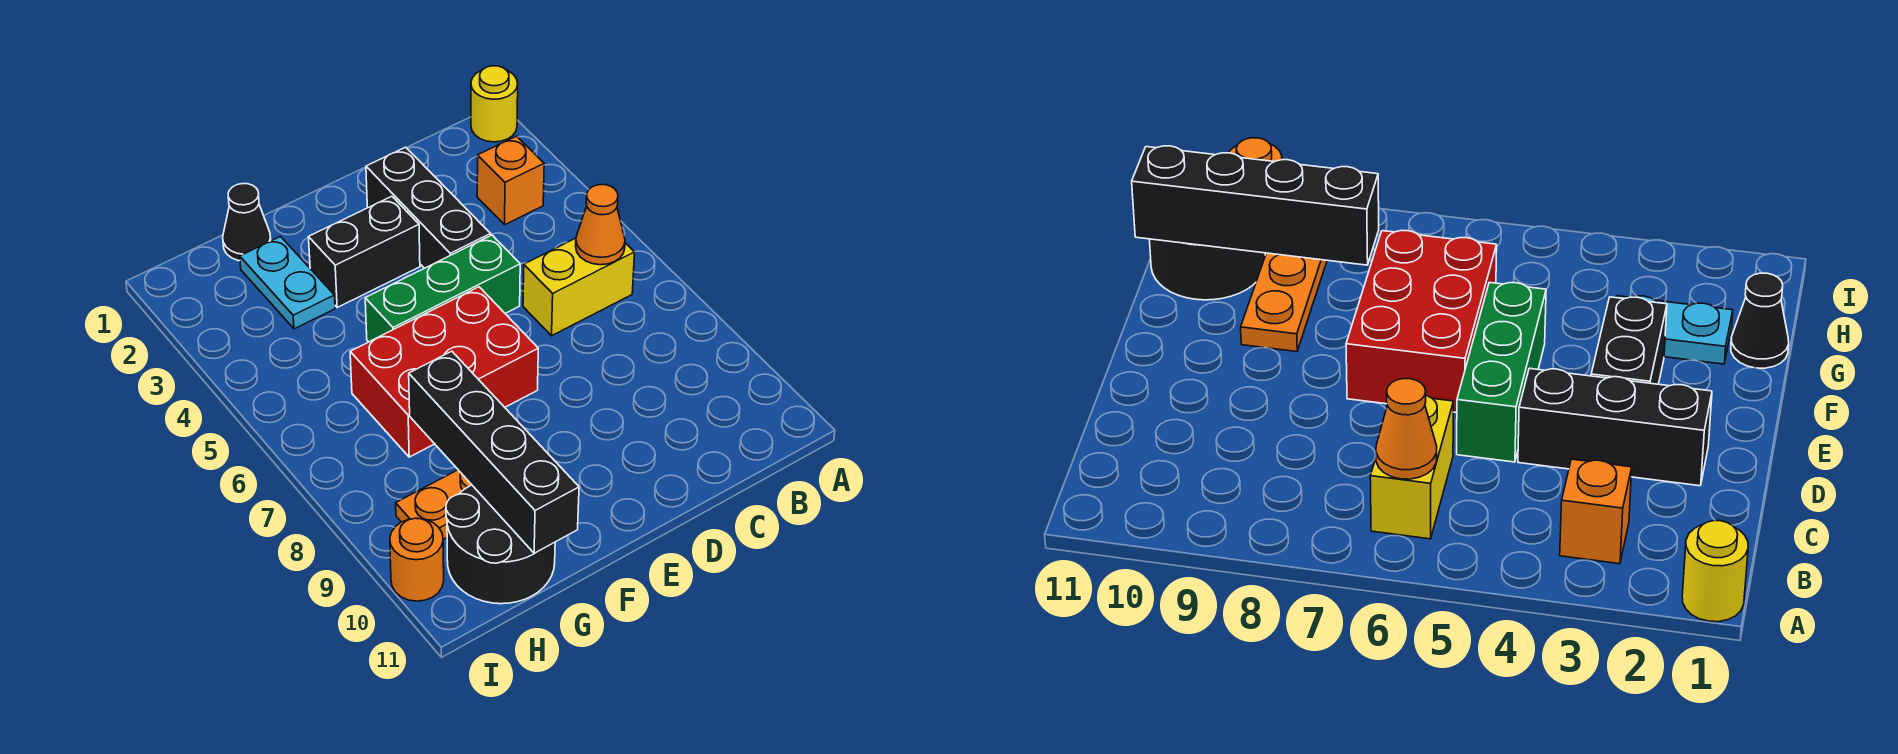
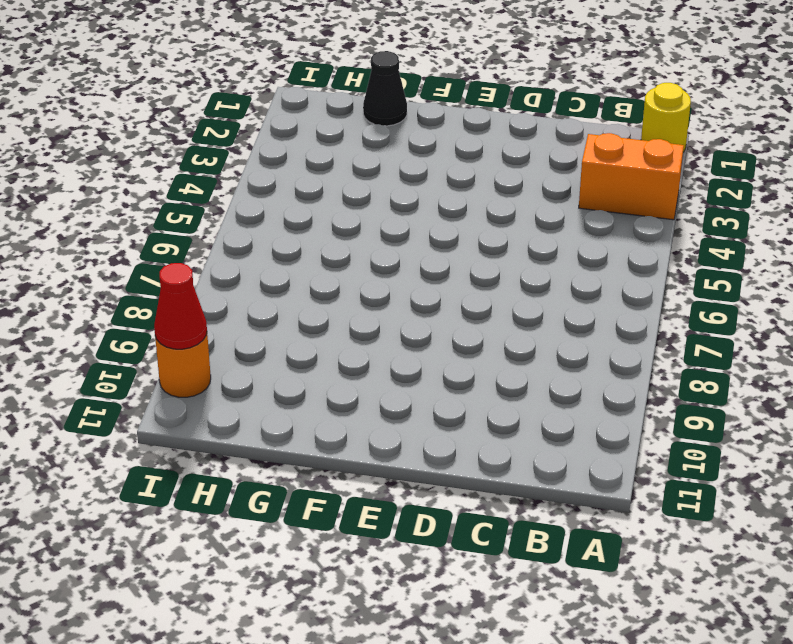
orange brick A3:B3 level 1 -> orange brick B3 level 1
red cone I10 level 2 -> none
none -> yellow brick B6:C6 level 1
none -> black brick D2:D4 level 1
none -> green brick D5:F5 level 1

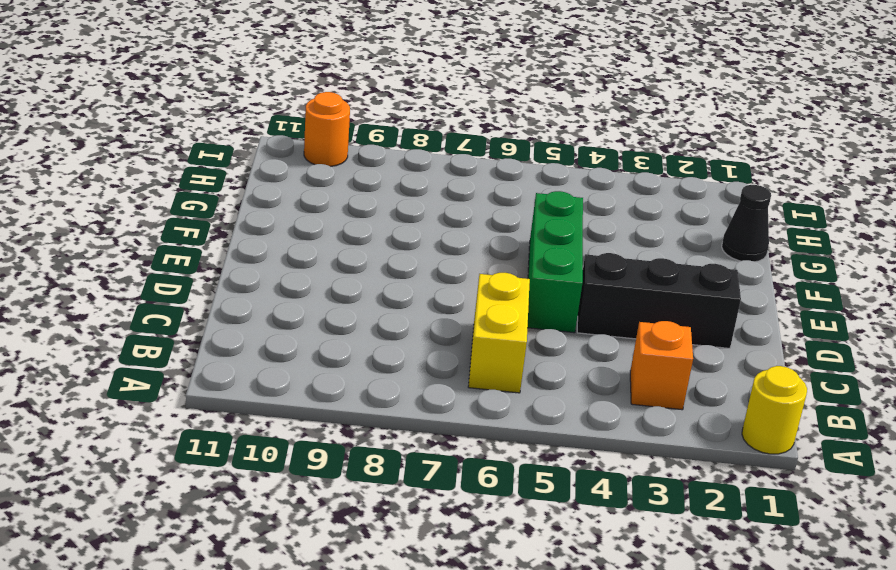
none -> black brick E3:F3 level 1
none -> red brick E6:G7 level 1
none -> orange plate F9:H9 level 1

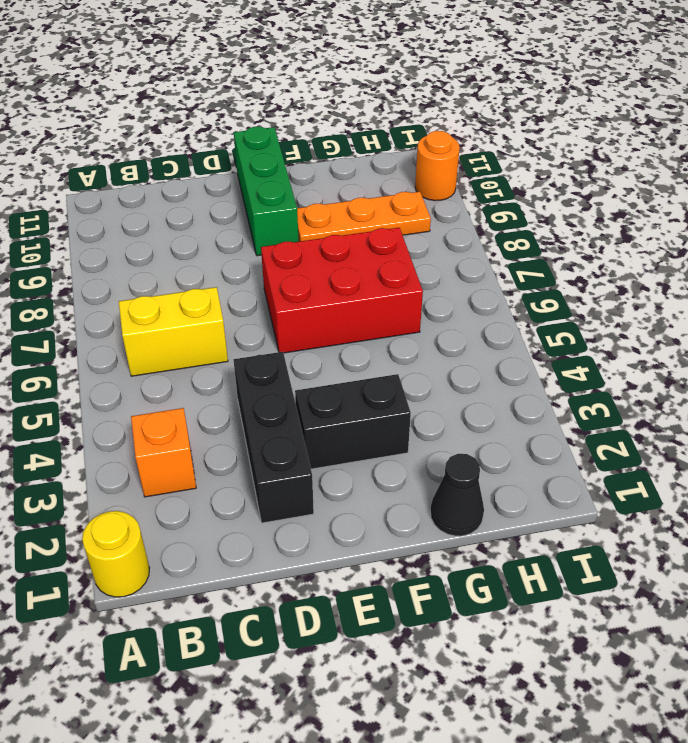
green brick E9:E11 level 1 -> green brick D5:F5 level 1
none -> cyan plate G2:G3 level 1
none -> black round brick G10:H11 level 1
none -> orange cone B6 level 2

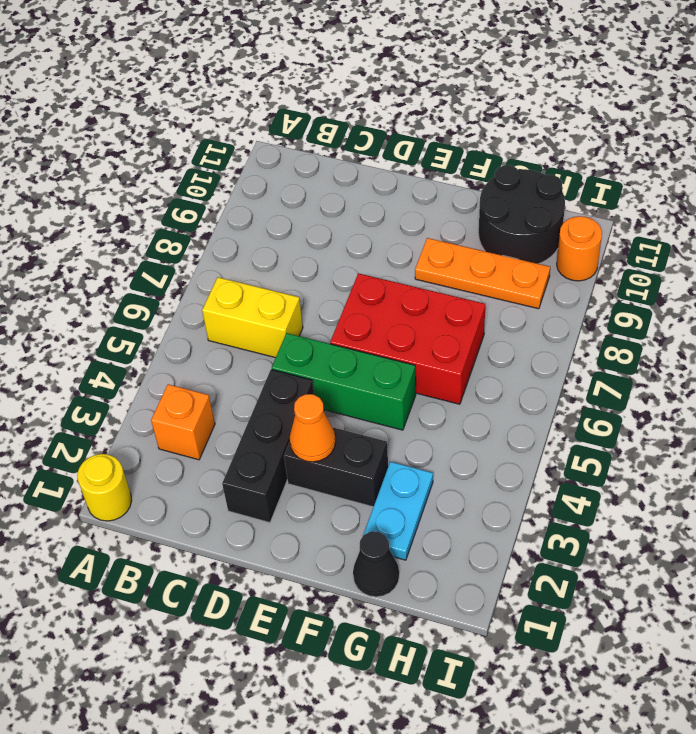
orange cone E3 level 2 -> orange cone B6 level 2
none -> black brick G8:G11 level 2

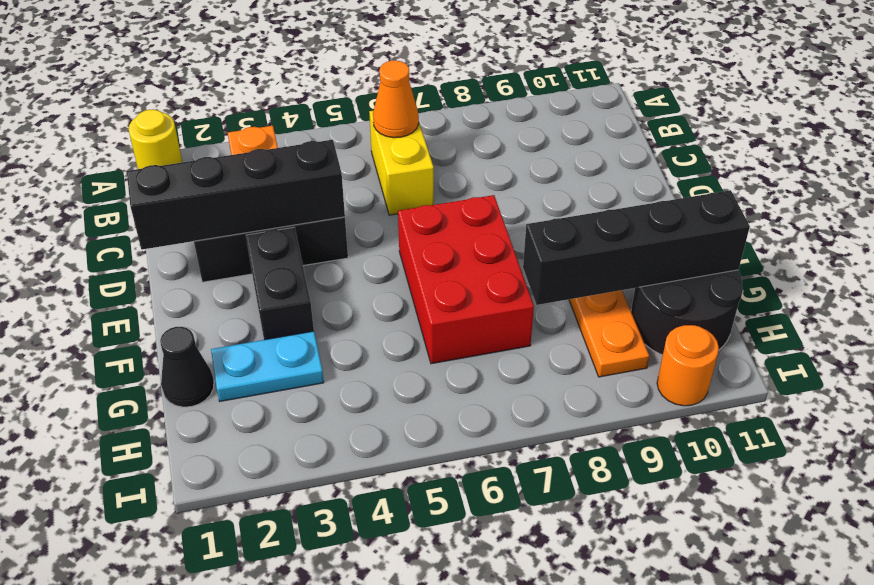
black brick D1:D4 level 2 -> none
none -> green brick D5:F5 level 1

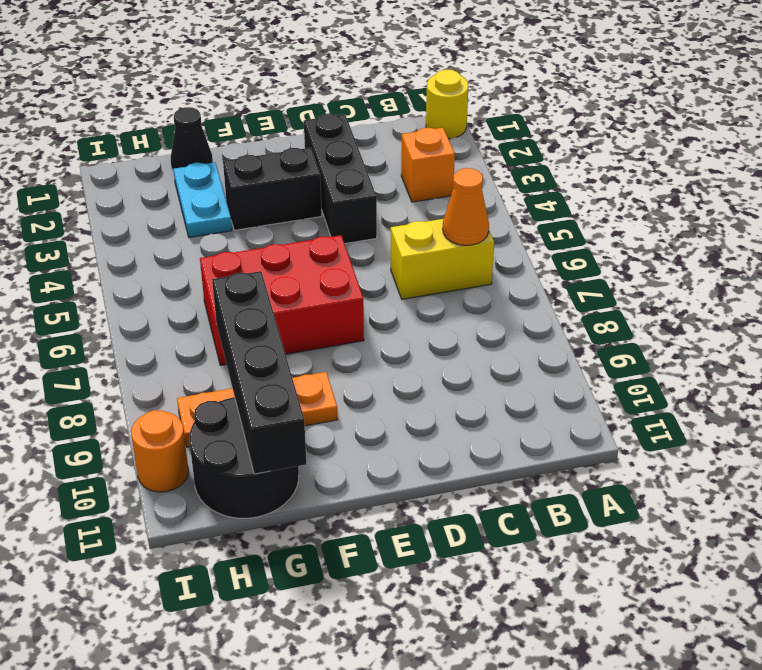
none -> green brick D5:F5 level 1

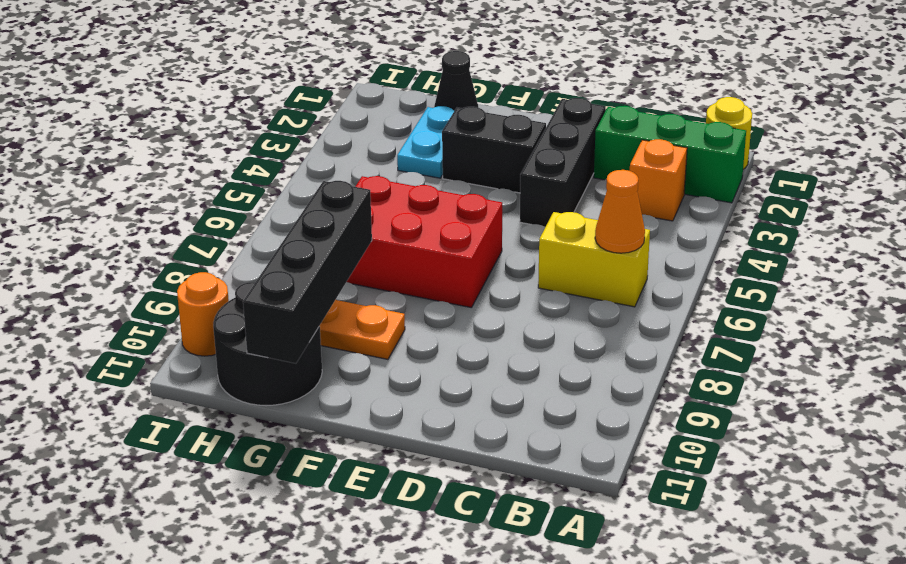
green brick A2:C2 level 1 -> green brick D5:F5 level 1

